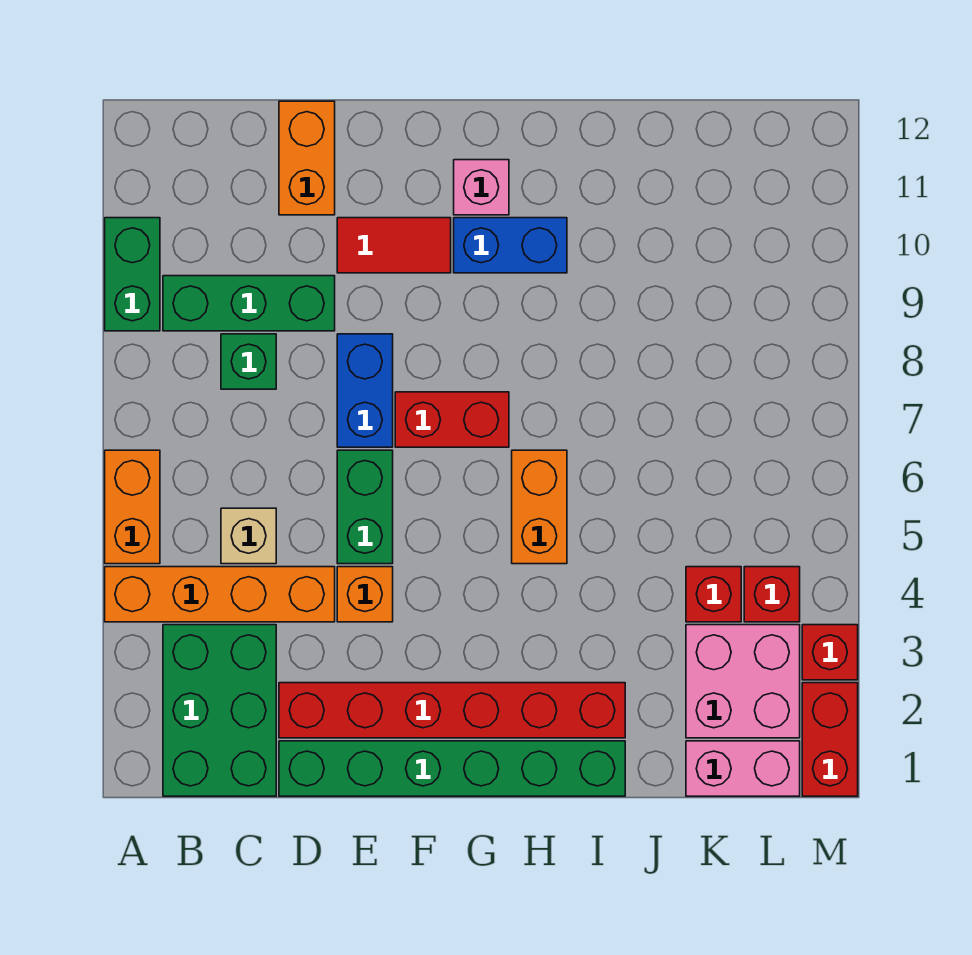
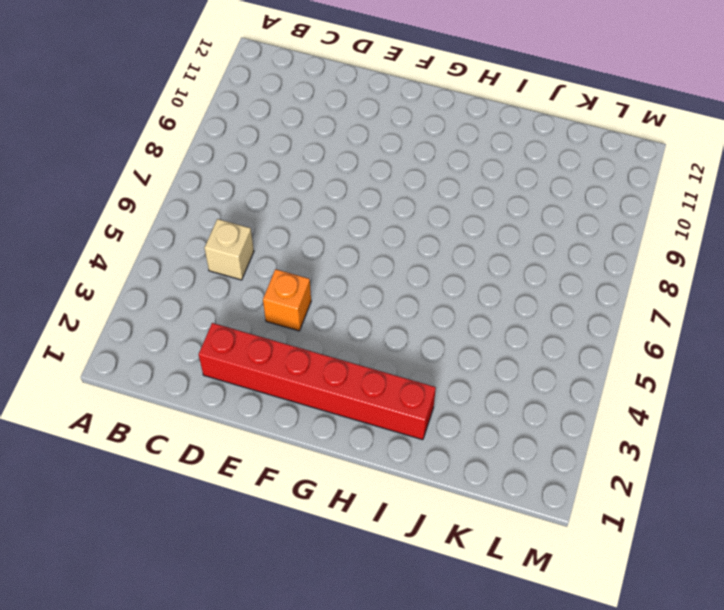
none -> orange brick A4:D4 level 1
none -> orange brick A5:A6 level 1
none -> green brick A9:A10 level 1

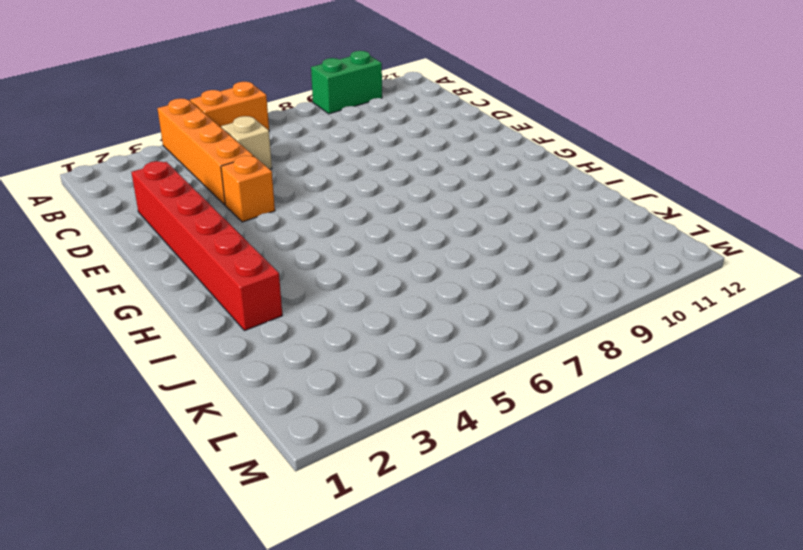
none -> green brick B1:C3 level 1
none -> green brick B9:D9 level 1
none -> green brick C8 level 1

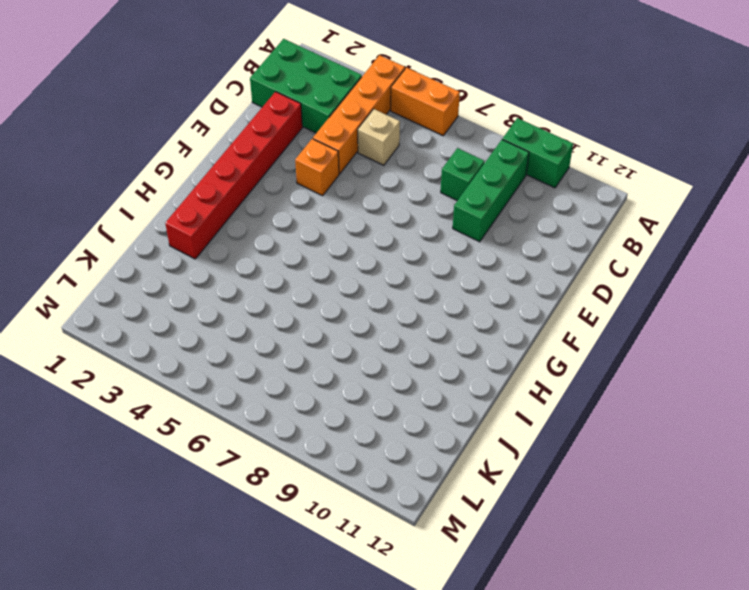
none -> green brick D1:I1 level 1
none -> orange brick D11:D12 level 1
none -> green brick E5:E6 level 1

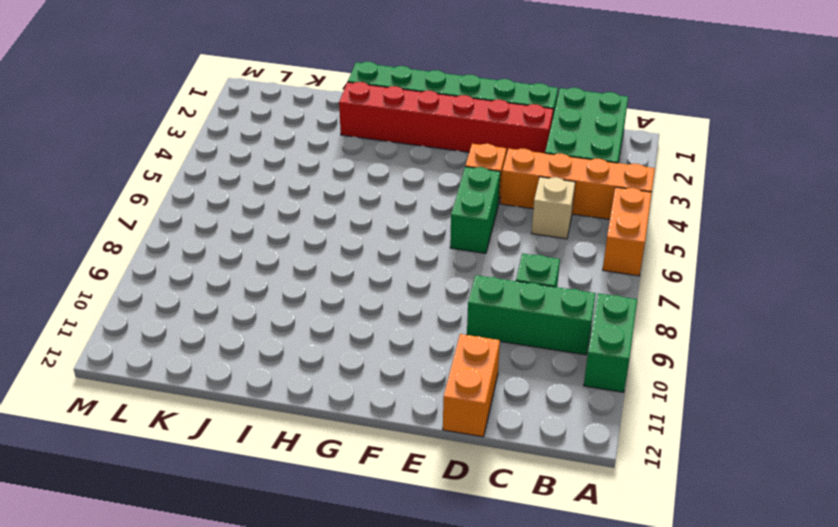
none -> blue brick E7:E8 level 1
none -> red tile E10:F10 level 1
none -> red brick F7:G7 level 1

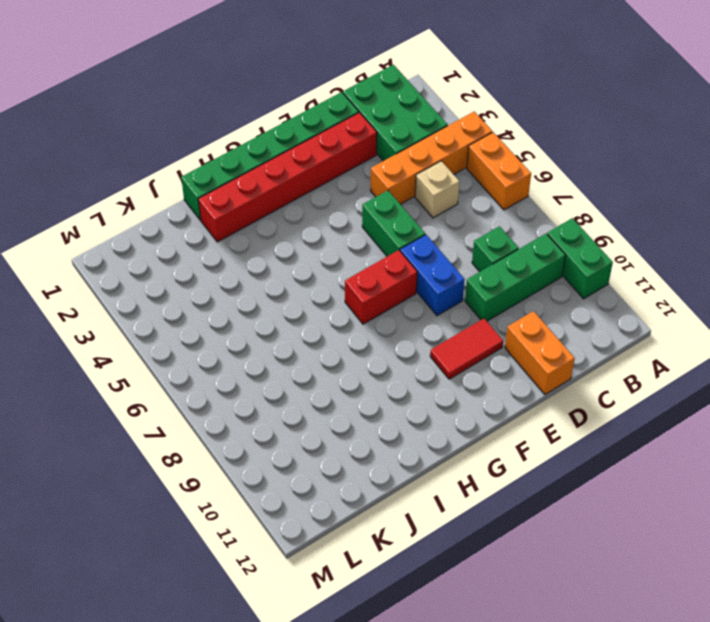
none -> orange brick E4 level 1
none -> blue brick G10:H10 level 1
none -> pink brick G11 level 1

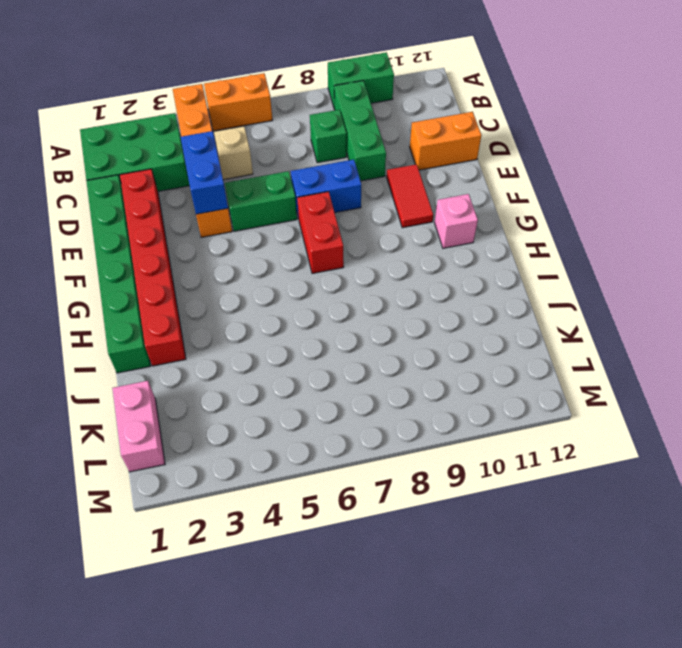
blue brick D4:E4 level 2 -> blue brick G10:H10 level 1
none -> orange brick H5:H6 level 1
none -> pink brick K2:L3 level 1
none -> red brick K4 level 1

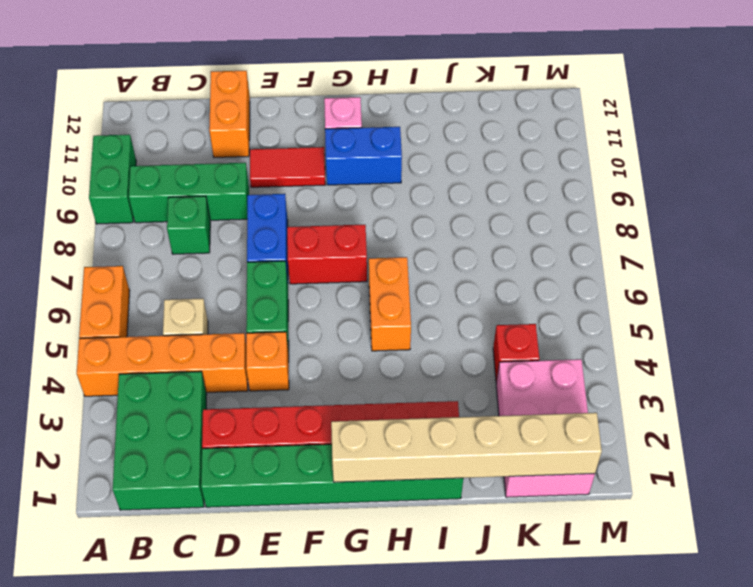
tan brick G1:L1 level 2 -> none
none -> red brick L4 level 1
none -> red brick M1:M2 level 1
none -> red brick M3 level 1

